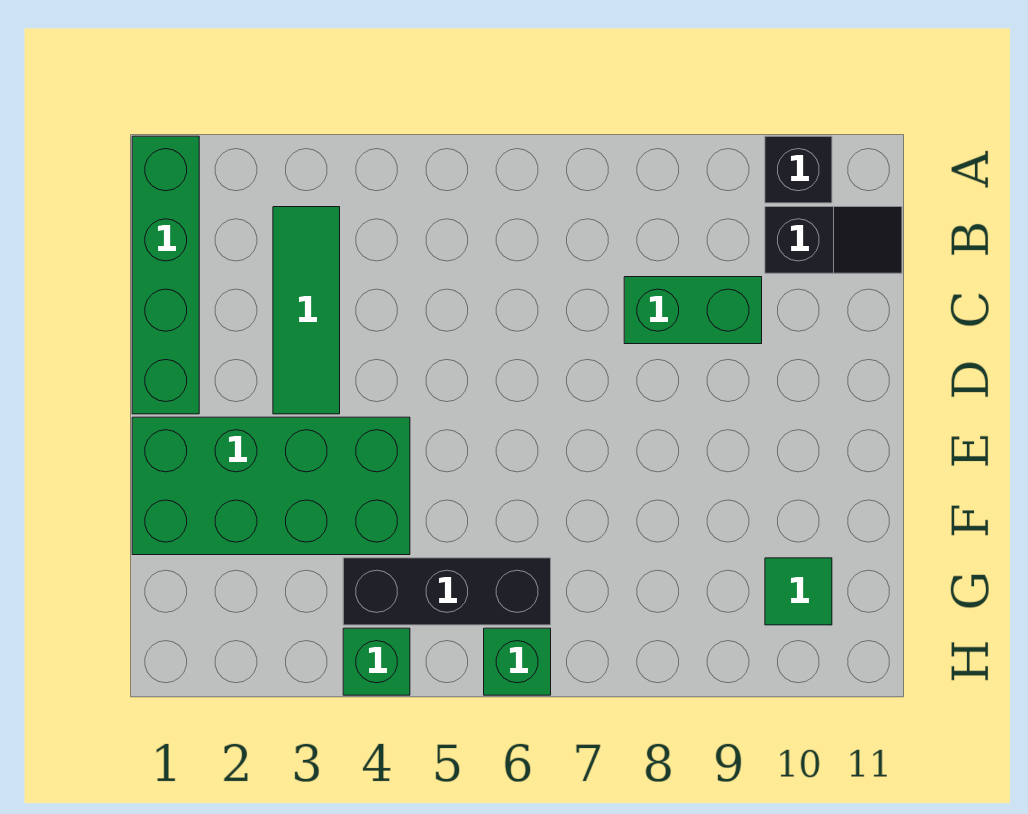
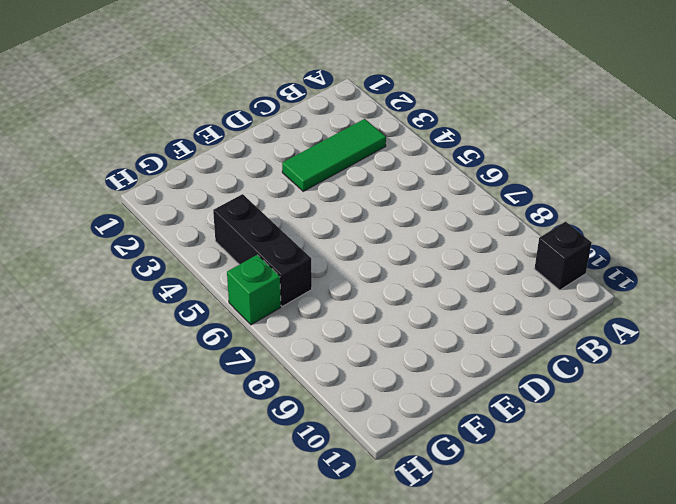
none -> green brick A1:D1 level 1
none -> black slope B10:B11 level 1 top 10

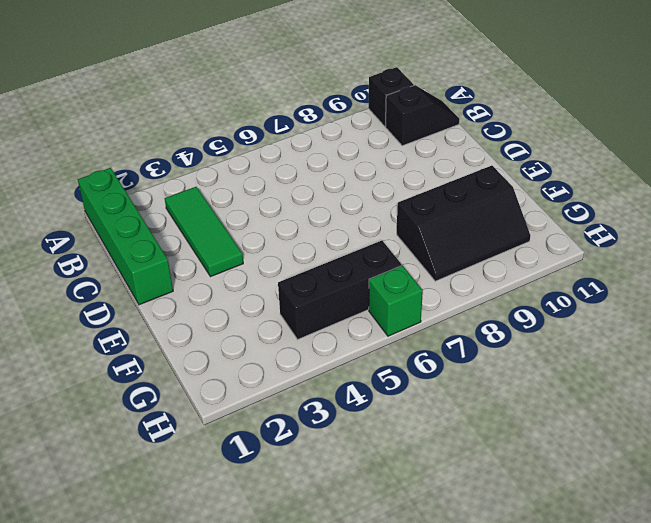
black slope F8:G10 level 1 top F -> green tile G10 level 1
none -> green brick C8:C9 level 1
none -> green brick E1:F4 level 1

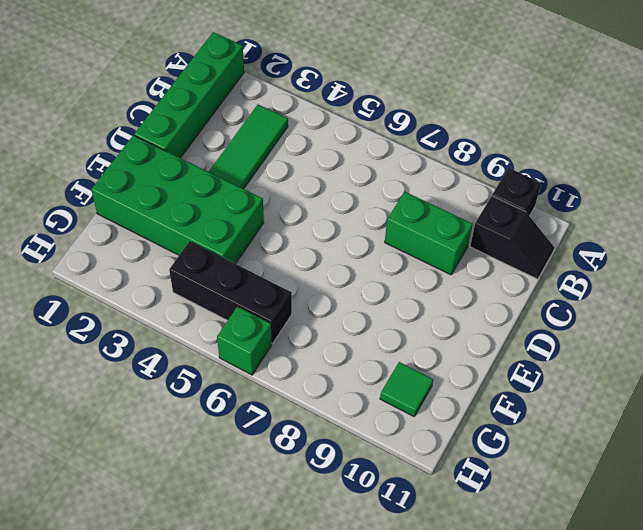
none -> green brick H4 level 1

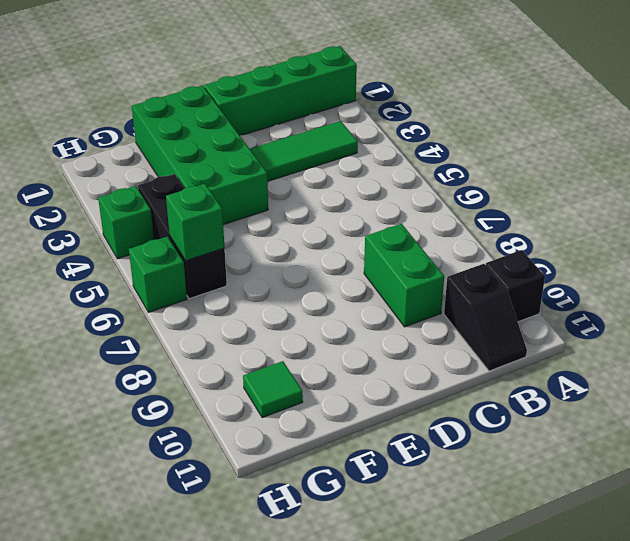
green brick G6 level 2 -> none

